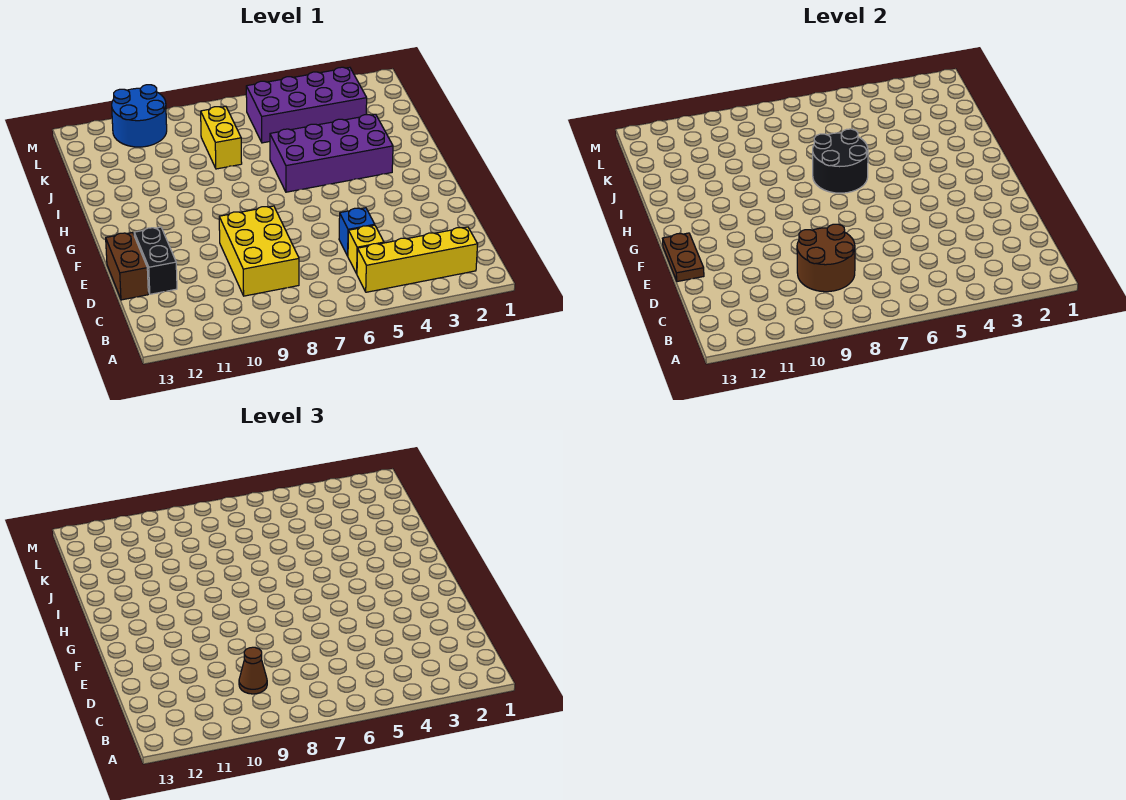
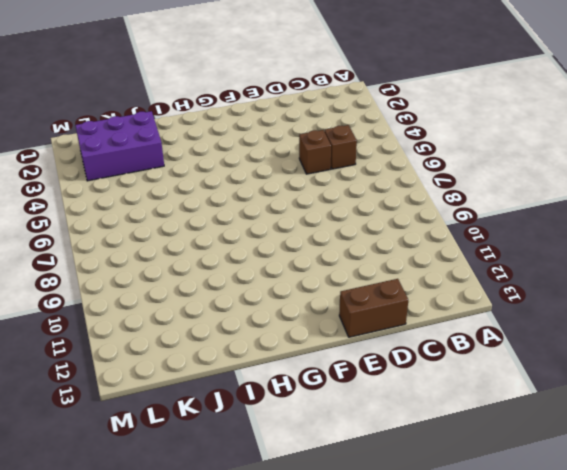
brown brick C5 level 1 -> yellow brick C5 level 1
brown brick D5 level 1 -> blue brick D5 level 1
purple brick J2:L3 level 1 -> purple brick K3:L6 level 1
none -> yellow brick B2:B5 level 1
none -> yellow brick C8:E9 level 1
none -> black brick D12:E12 level 1

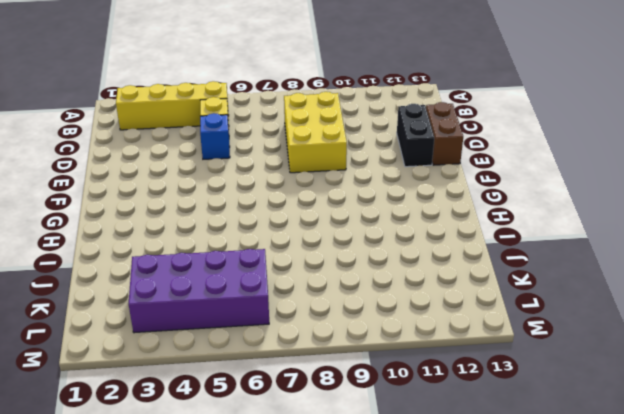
none -> purple brick H3:I6 level 1
none -> yellow brick J8:K8 level 1
none -> blue round brick L10:M11 level 1

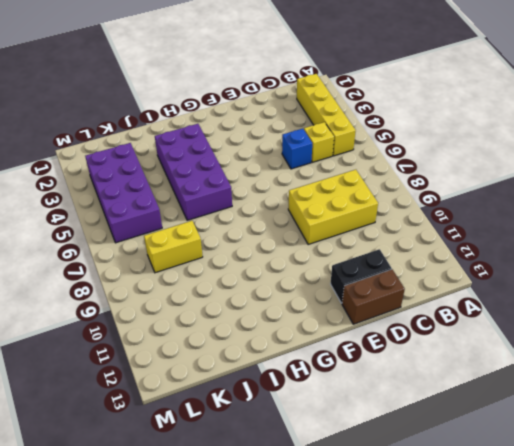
none -> blue round brick L10:M11 level 1
none -> brown round brick C8:D9 level 2
none -> brown plate E13:F13 level 2

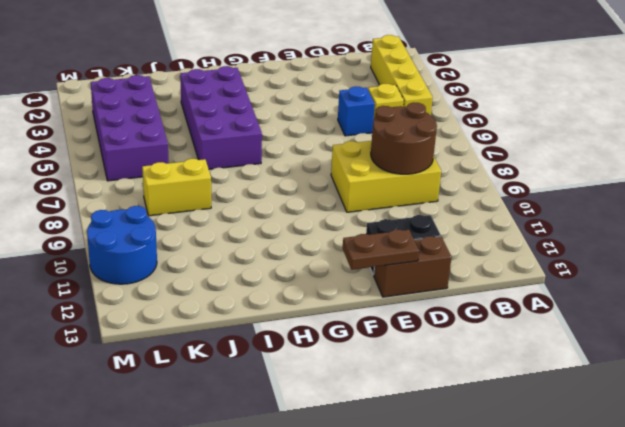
none -> black round brick H6:I7 level 2
none -> brown cone C9 level 3

